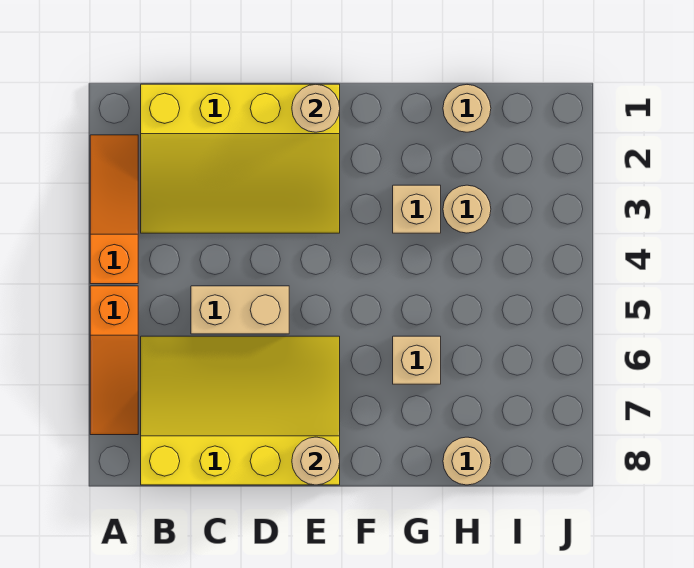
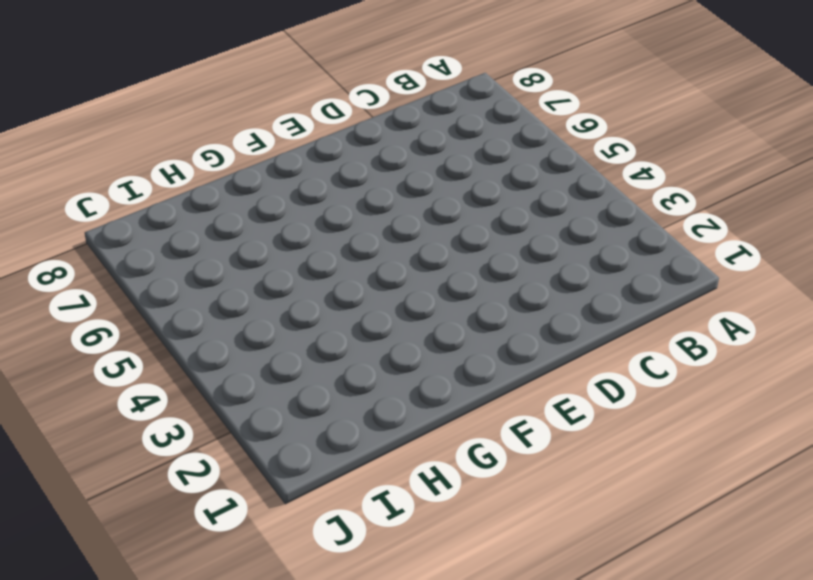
none -> orange slope A2:A4 level 1 top 4
none -> orange slope A5:A7 level 1 top 5
none -> yellow slope B1:E3 level 1 top 1

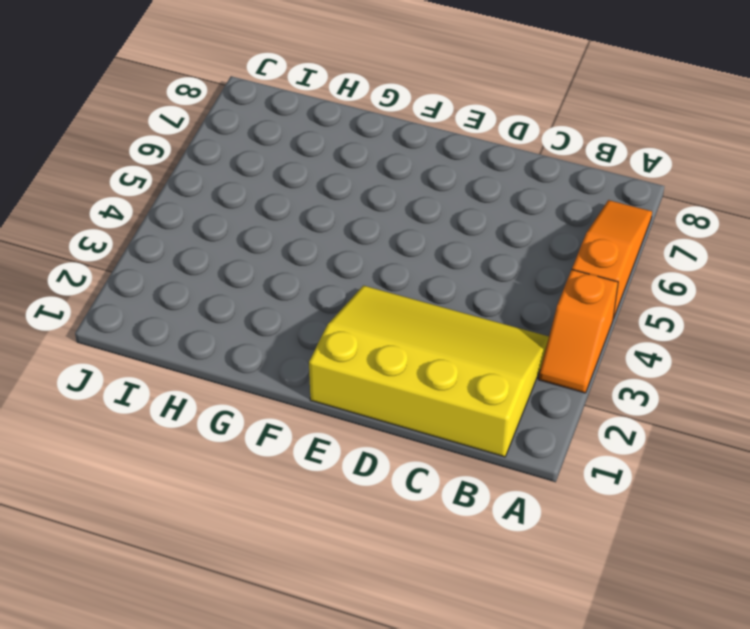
orange slope A3:A4 level 1 top 4 -> orange slope A2:A4 level 1 top 4
none -> yellow slope B6:E8 level 1 top 8
none -> tan brick C5:D5 level 1
none -> tan brick G3 level 1

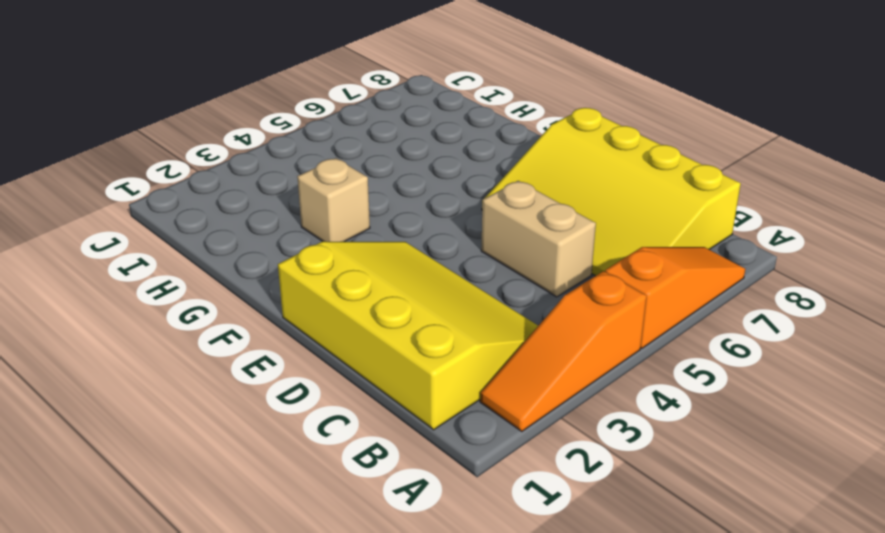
none -> tan brick G6 level 1
none -> tan round brick H1 level 1
none -> tan round brick H3 level 1

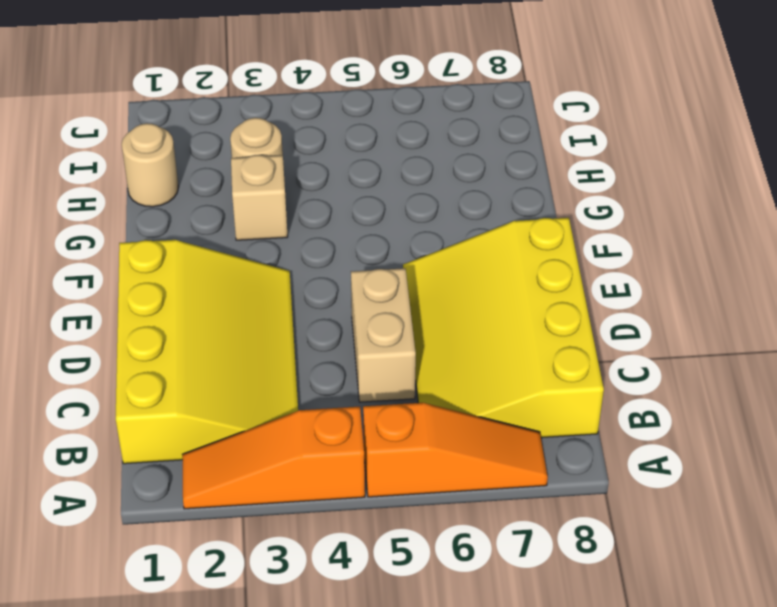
none -> tan brick G6 level 1
none -> tan round brick H8 level 1
none -> tan round brick E1 level 2

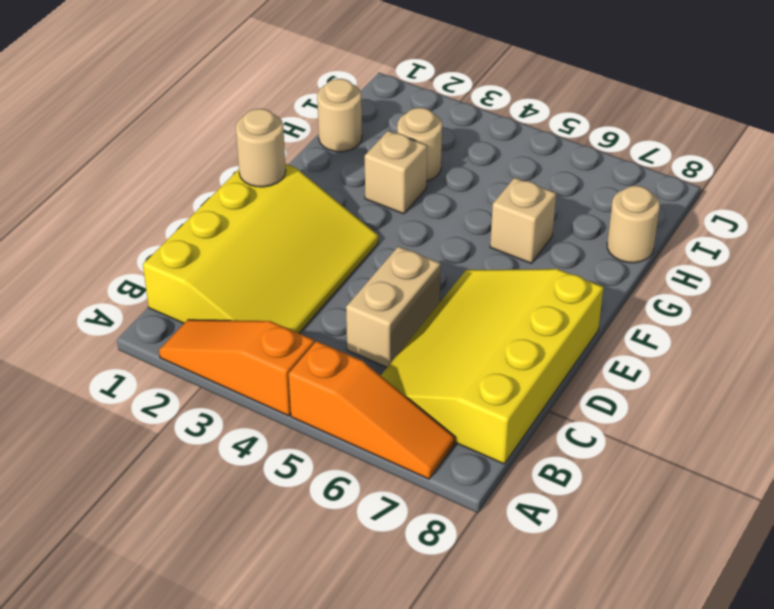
none -> tan round brick E8 level 2

